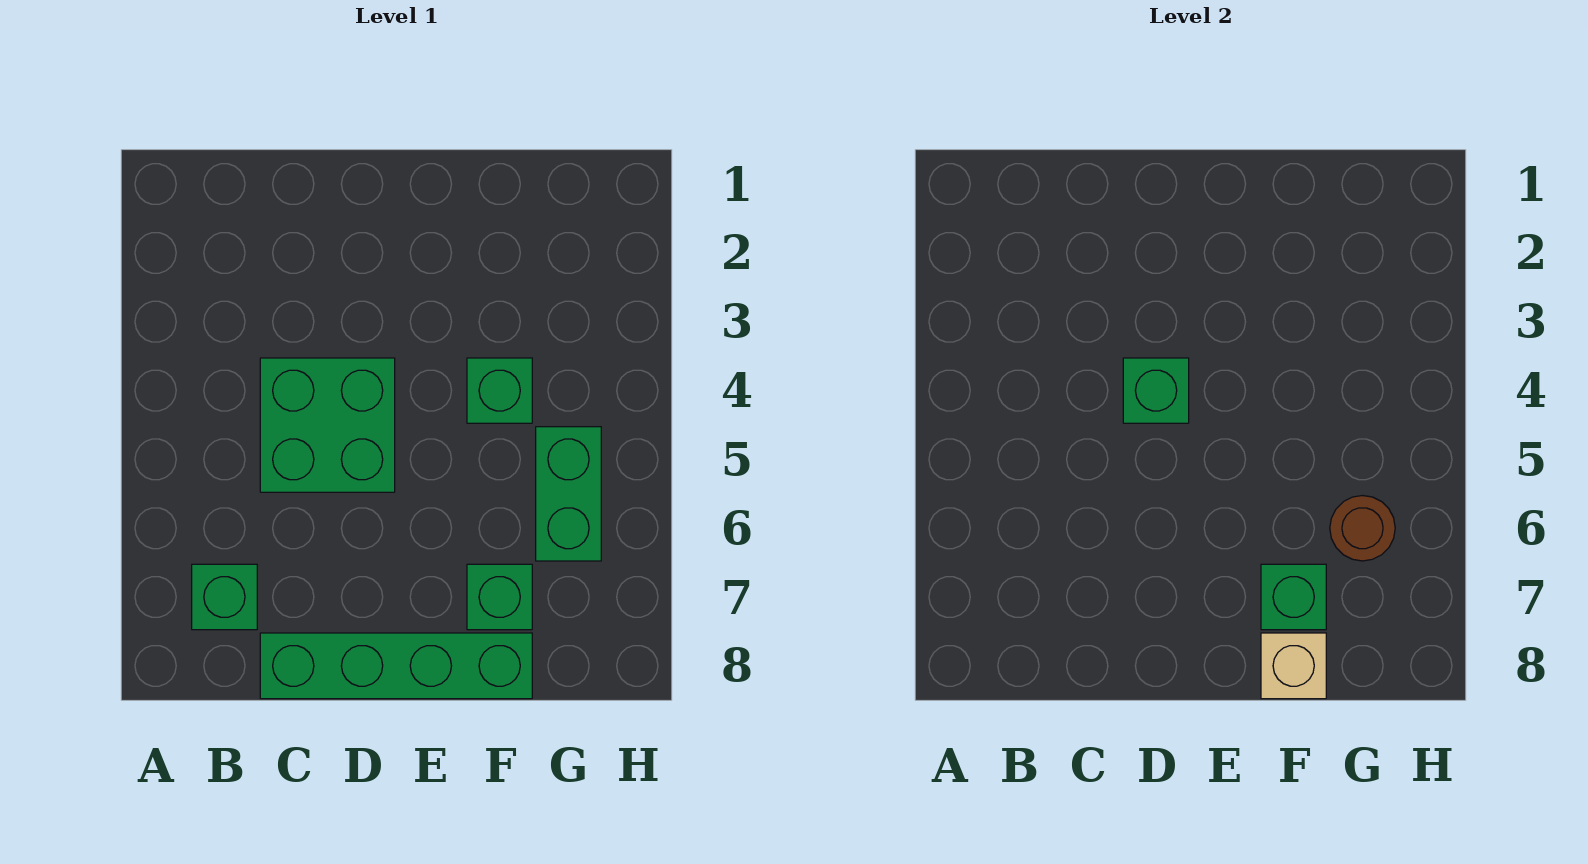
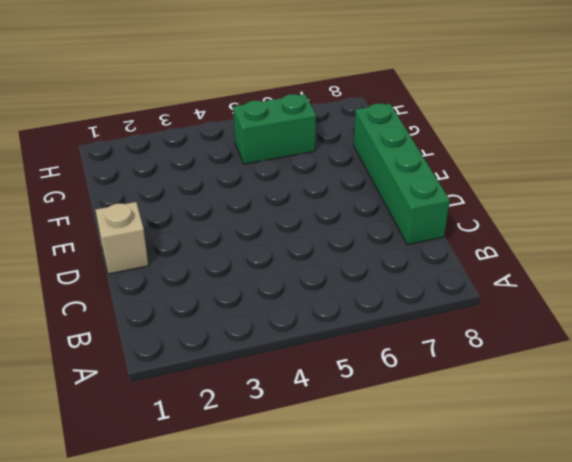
tan brick D1 level 1 -> tan brick F8 level 2
none -> green brick B7 level 1
none -> green brick C4:D5 level 1

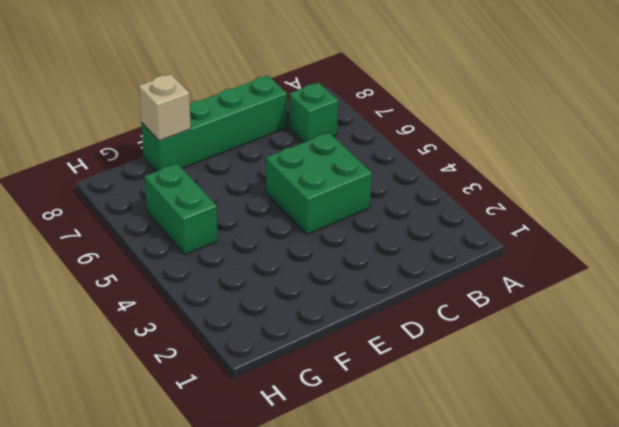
none -> green brick F4 level 1
none -> green brick F7 level 1

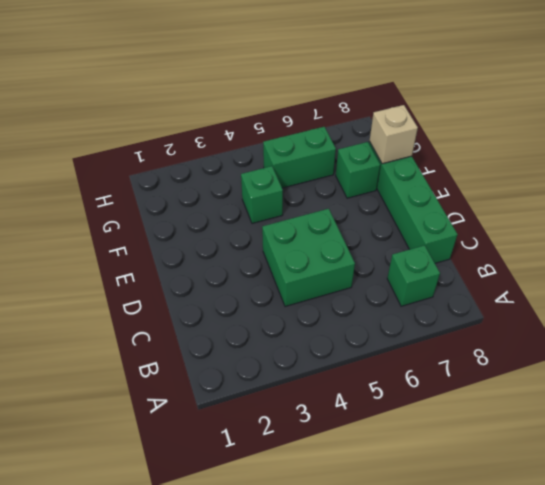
none -> green brick D4 level 2
none -> green brick F7 level 2

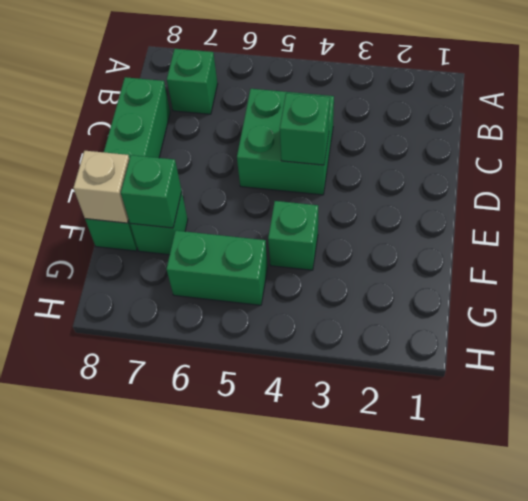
none -> brown round brick G6 level 2

